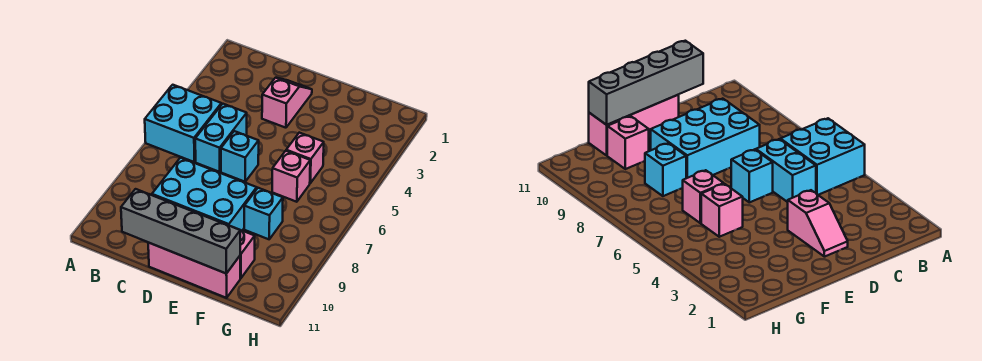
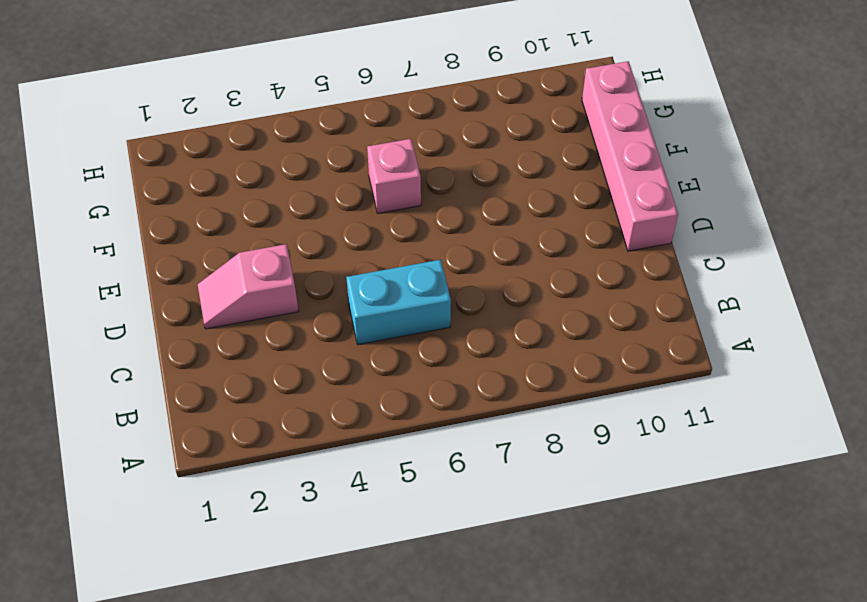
pink brick D11:G11 level 1 -> pink brick D11:F11 level 1
none -> cyan brick A5:B6 level 1
none -> cyan brick C8:E9 level 1

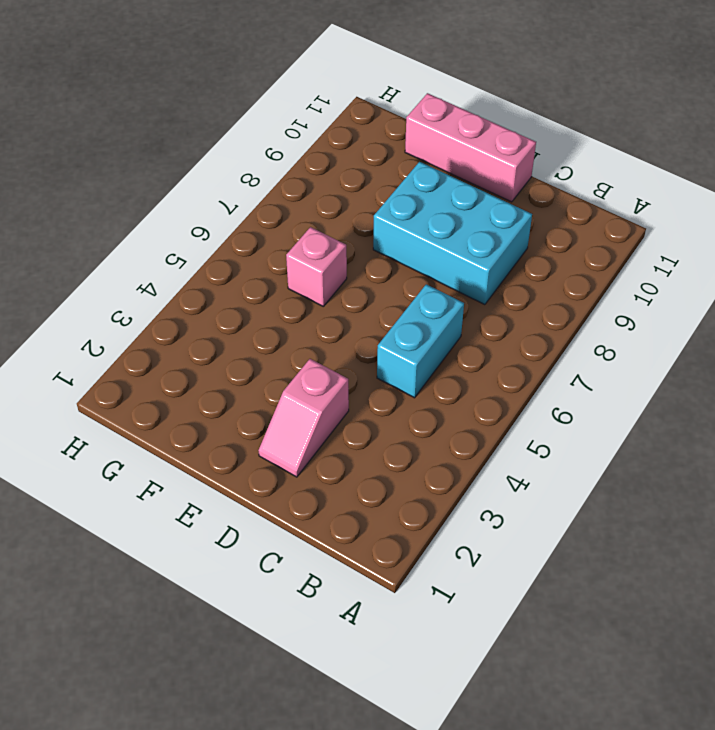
none -> cyan brick A5:B6 level 1
none -> cyan brick D6 level 1

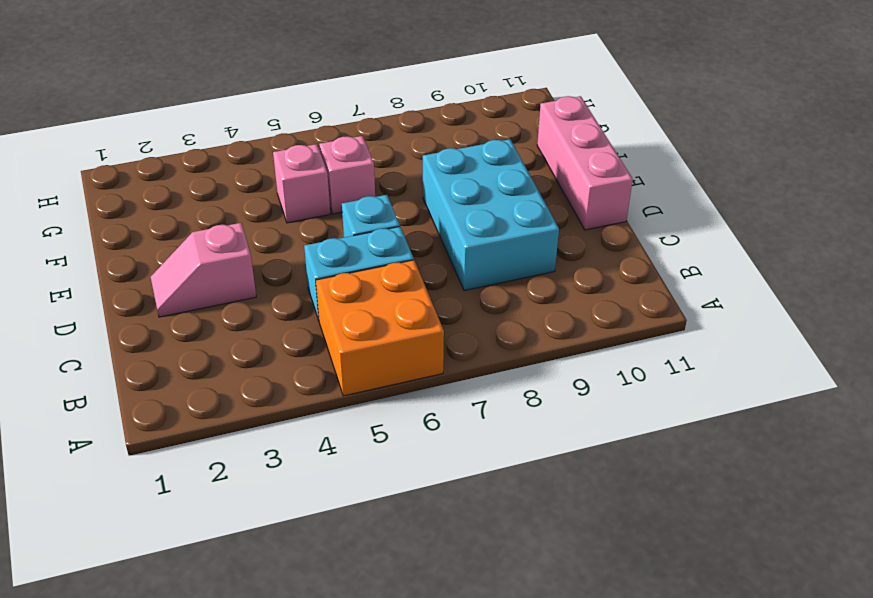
orange brick A5:B6 level 1 -> cyan brick A5:B6 level 1
none -> cyan brick F8 level 1
none -> pink brick F10 level 1

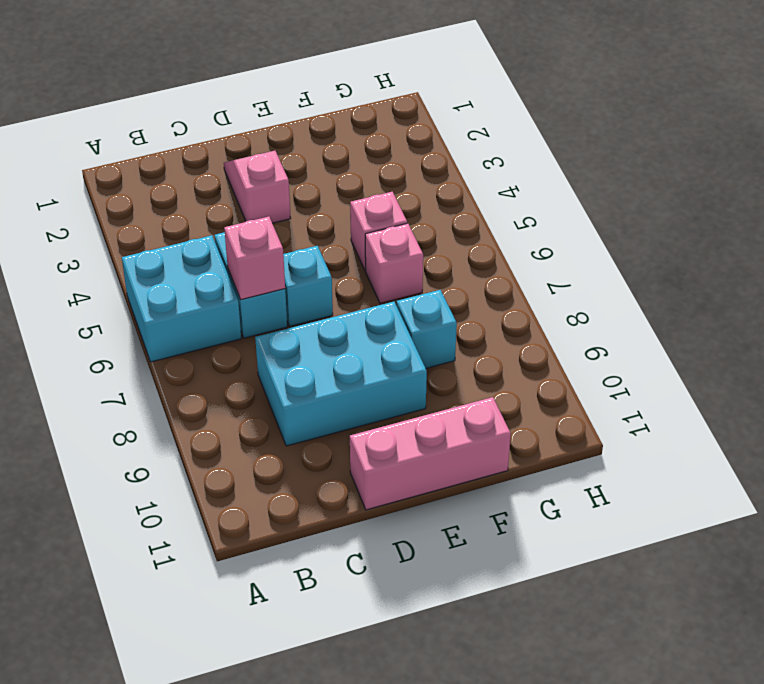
pink brick C6 level 2 -> pink brick F10 level 1
none -> grey brick C11:F11 level 2

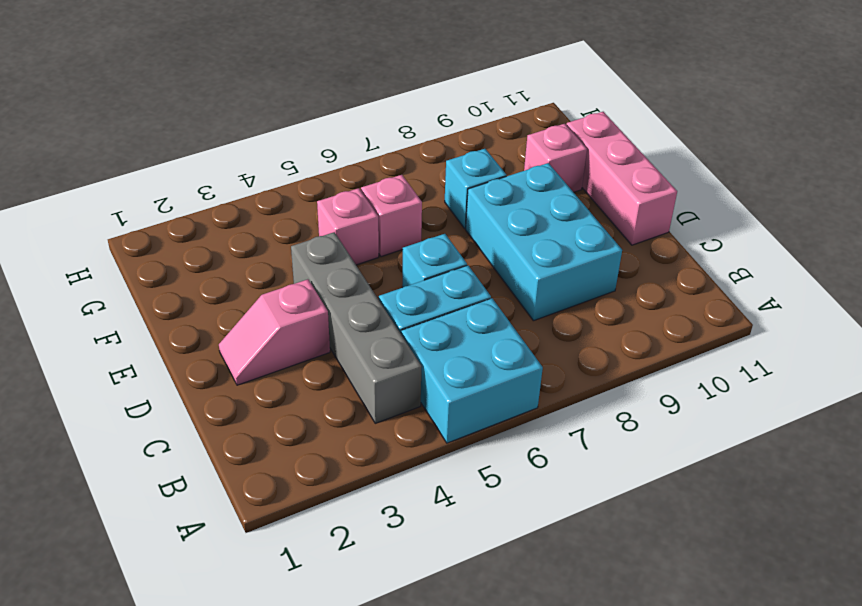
grey brick B4:E4 level 1 -> grey brick C11:F11 level 2

